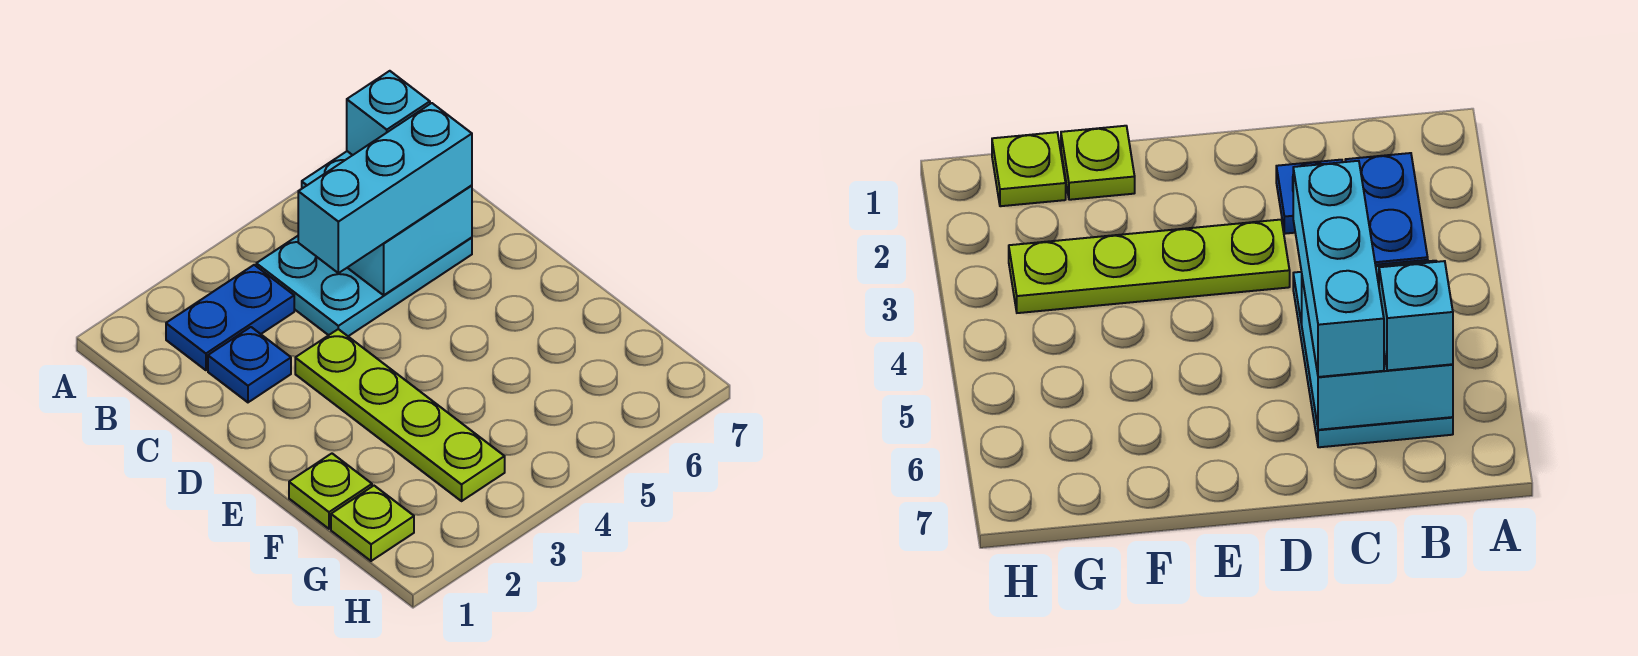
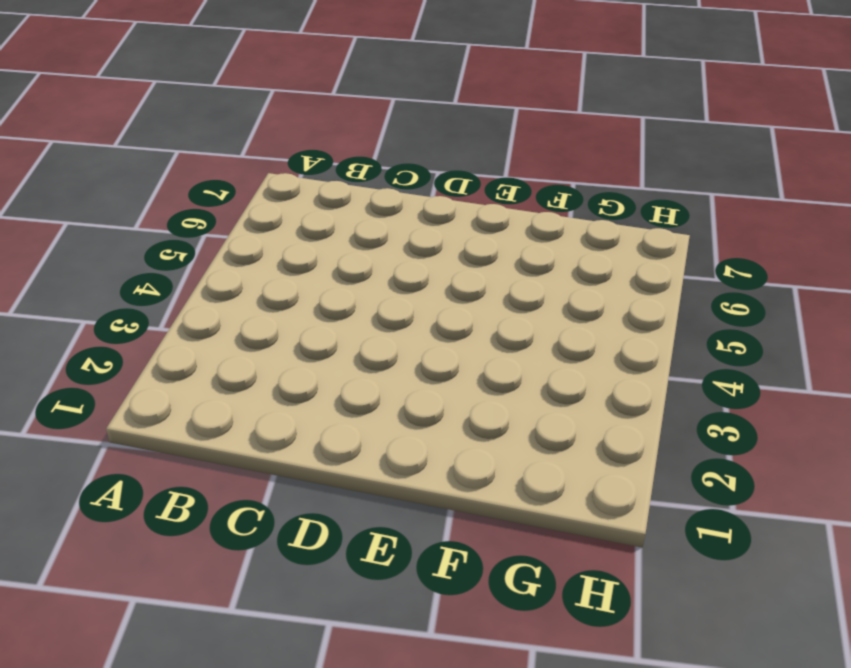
none -> blue plate B2:B3 level 1
none -> cyan plate B4:C6 level 1

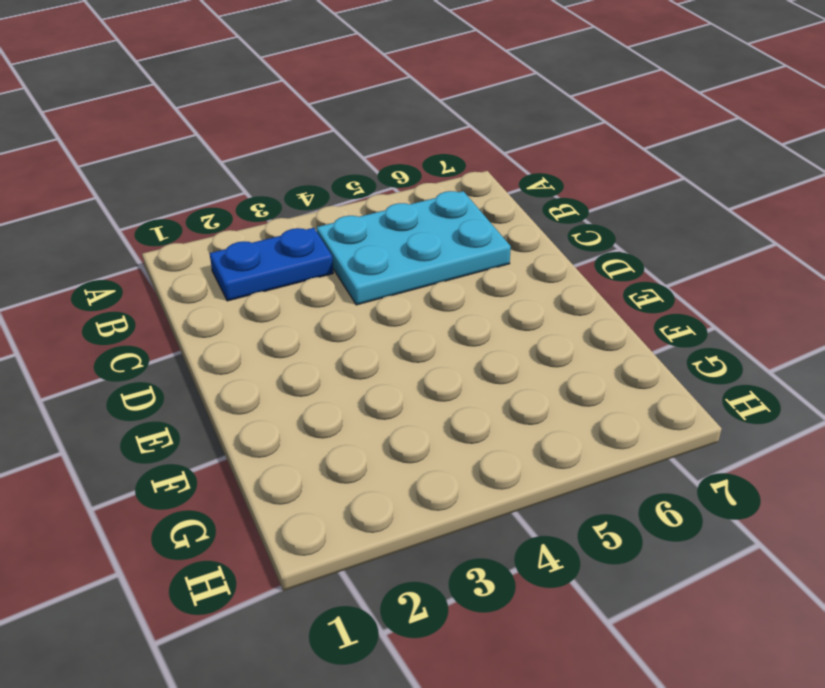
none -> blue plate C2 level 1
none -> lime plate D3:G3 level 1

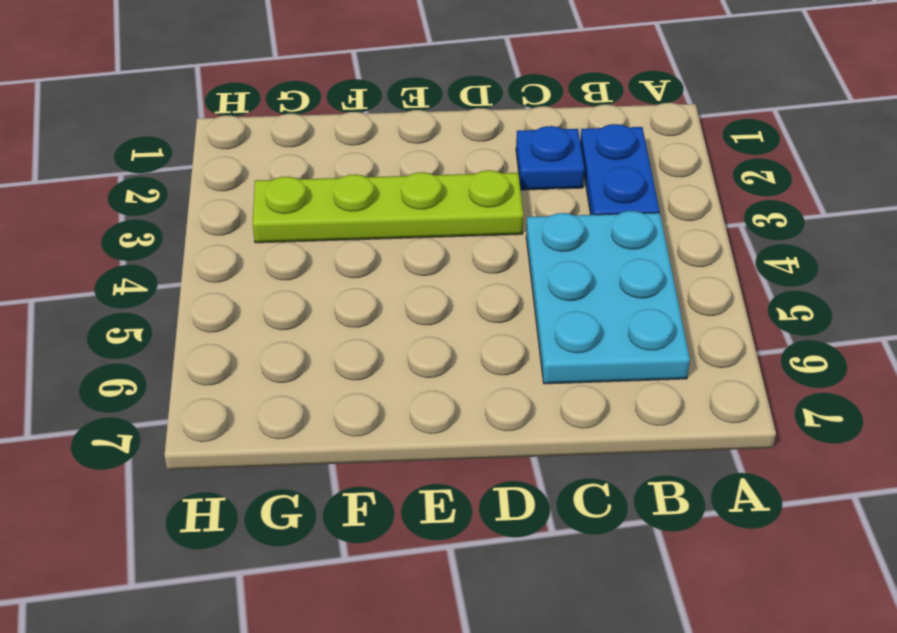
none -> lime plate F1 level 1
none -> lime plate G1 level 1

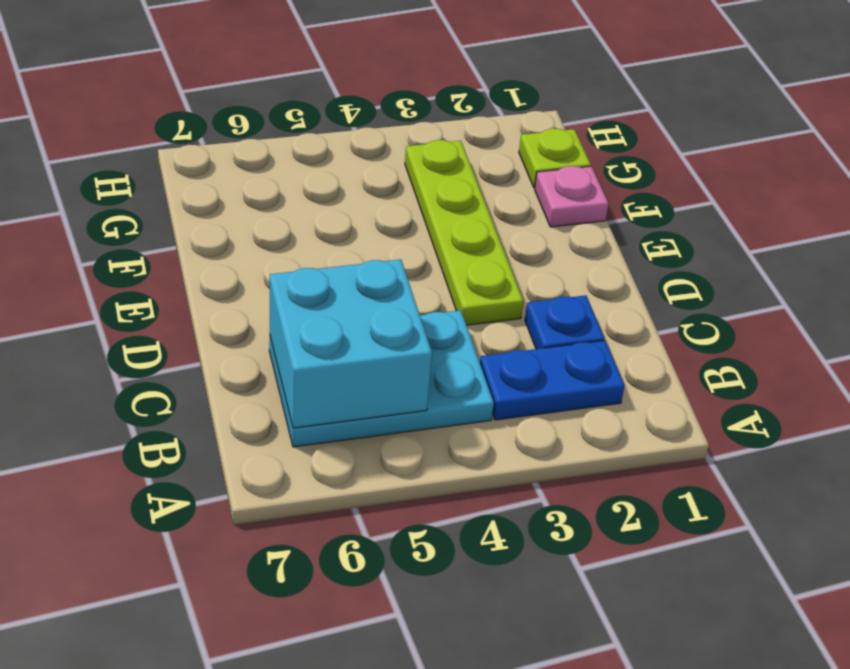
pink plate F1 level 1 -> lime plate F1 level 1
none -> cyan brick B6 level 3
none -> cyan brick C4:C6 level 3

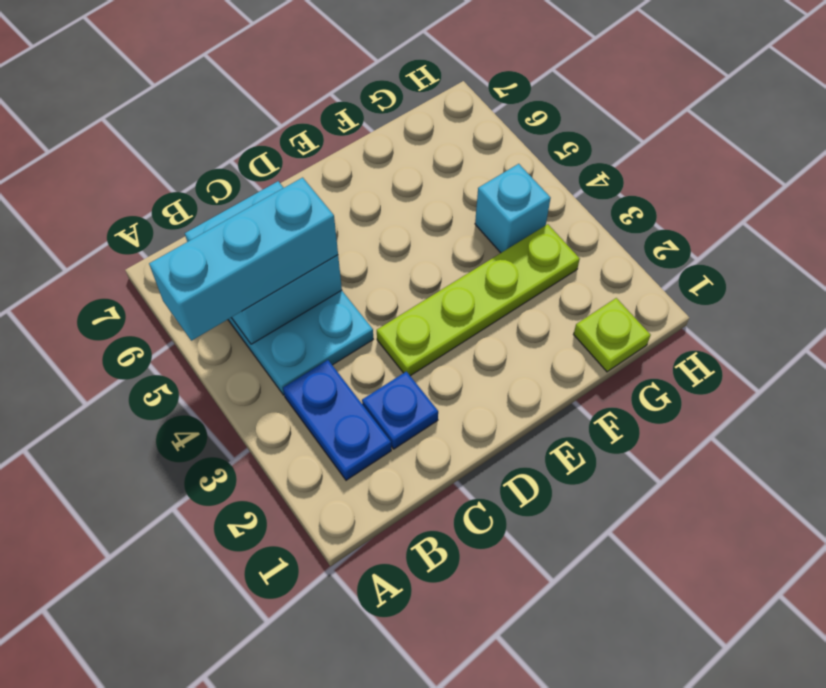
cyan brick A5:C5 level 3 -> cyan brick C4:C6 level 3
cyan brick G4 level 1 -> cyan brick B6 level 3
none -> lime plate F1 level 1

